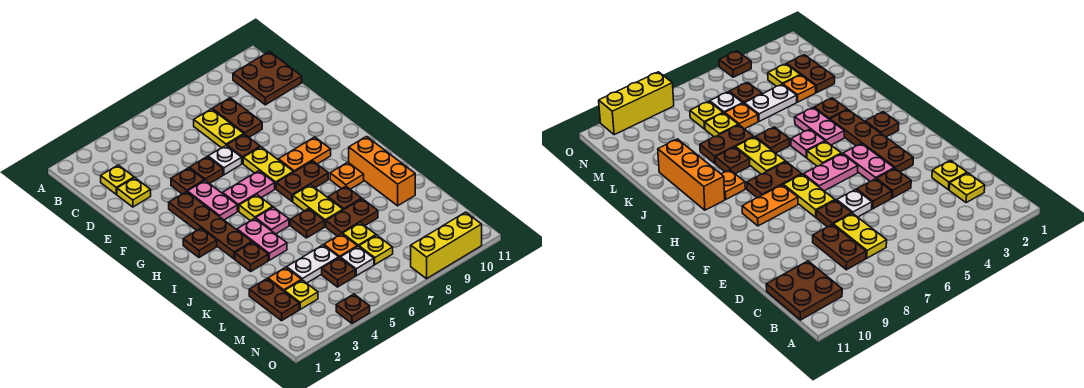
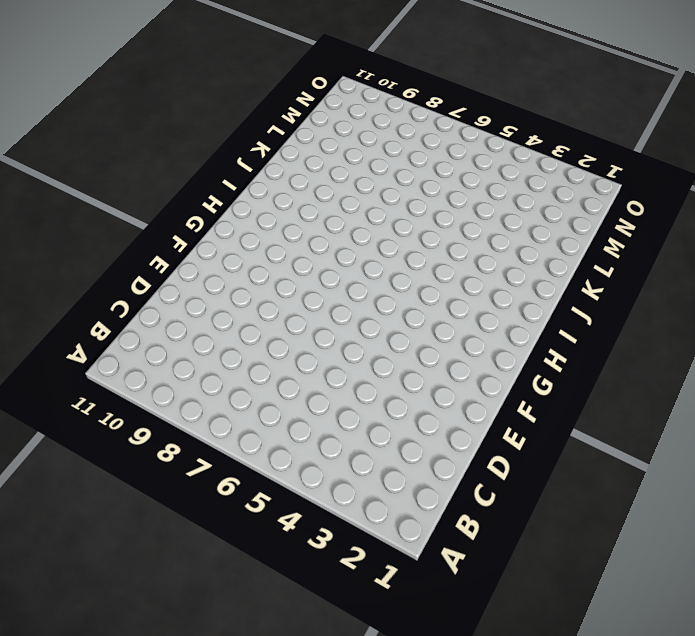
none -> brown plate B10:C11 level 1
none -> yellow plate C2 level 1
none -> yellow plate C7:D7 level 1
none -> brown plate C8:D8 level 1

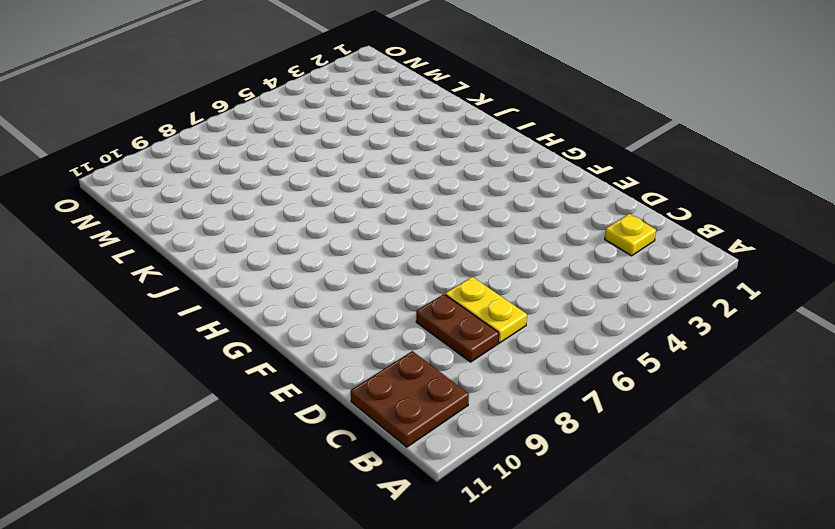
none -> yellow plate D2 level 1
none -> brown plate E4 level 1
none -> brown plate E5 level 1
none -> white plate E6 level 1

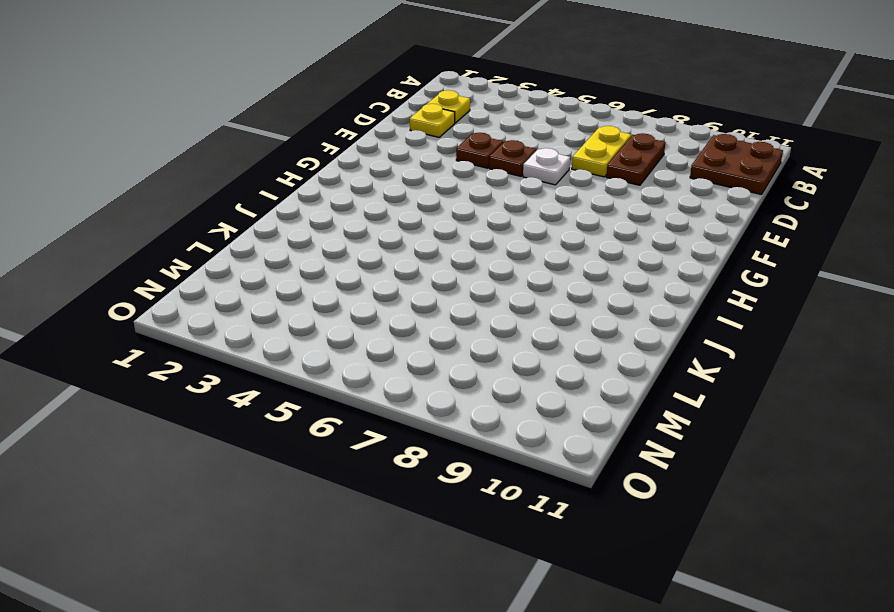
none -> brown plate E7 level 1
none -> brown plate F3:I3 level 1
none -> pink plate F4:G4 level 1
none -> yellow plate F7:G7 level 1

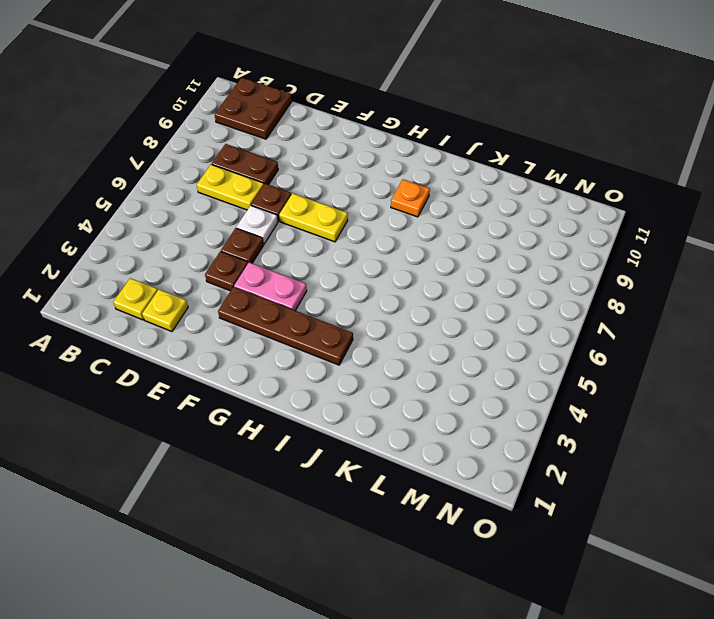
none -> pink plate G5:G6 level 1
none -> orange plate G8:G9 level 1
none -> brown plate H2 level 1
none -> yellow plate H5 level 1

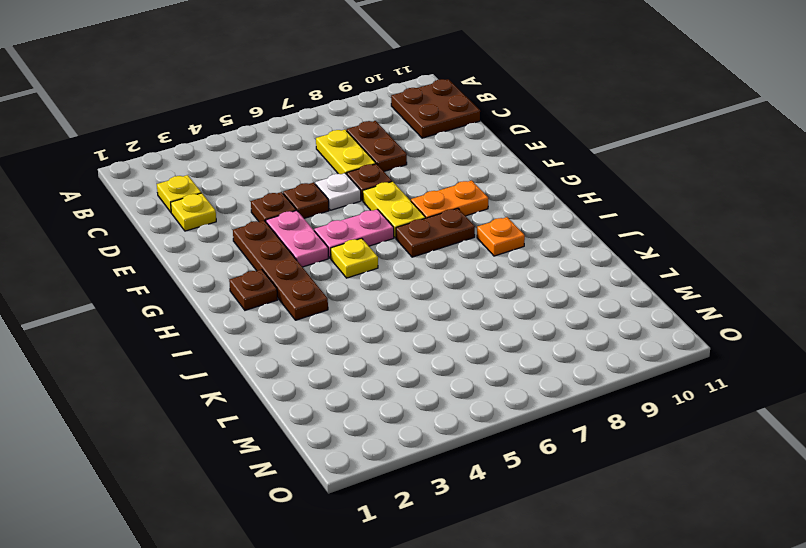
none -> pink plate I4:J4 level 1
none -> pink plate I5 level 1
none -> yellow plate I7:J7 level 1
none -> orange brick I10:K10 level 1

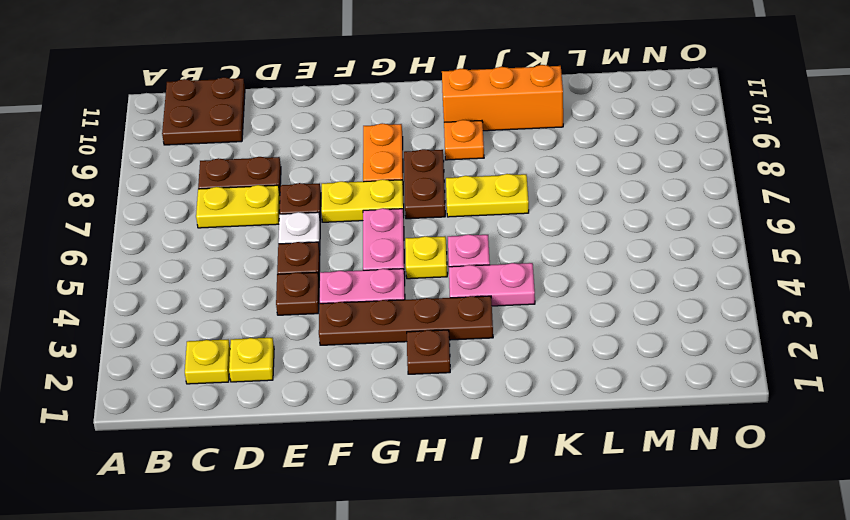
none -> brown plate J3 level 1
none -> brown plate J6 level 1
none -> brown plate J8 level 1
none -> brown plate K7:K8 level 1

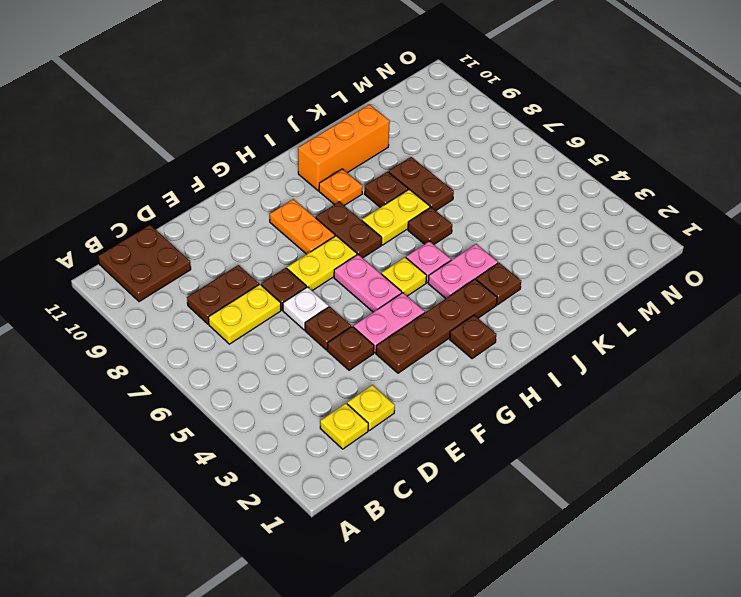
none -> brown plate L2:M2 level 1
none -> orange plate L3 level 1
none -> white plate L4:L5 level 1
none -> orange plate L6 level 1

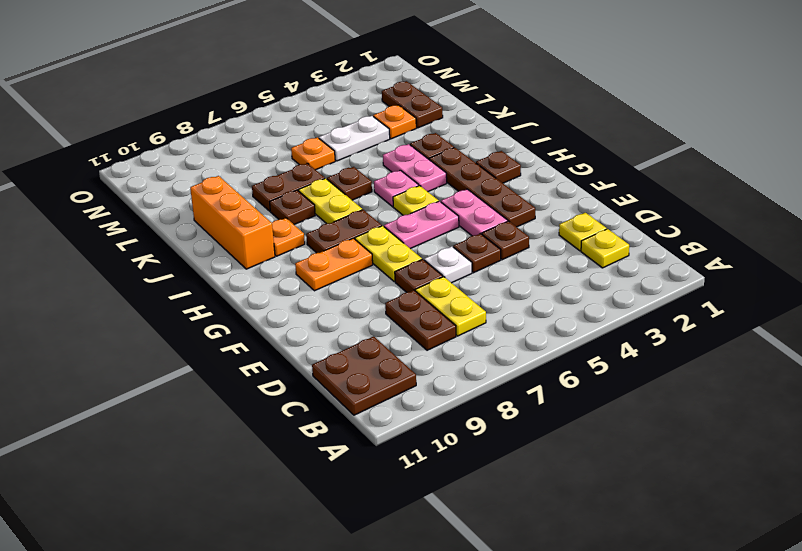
none -> yellow plate L7 level 1
none -> yellow plate M3 level 1
none -> brown plate M5 level 1
none -> white plate M6 level 1

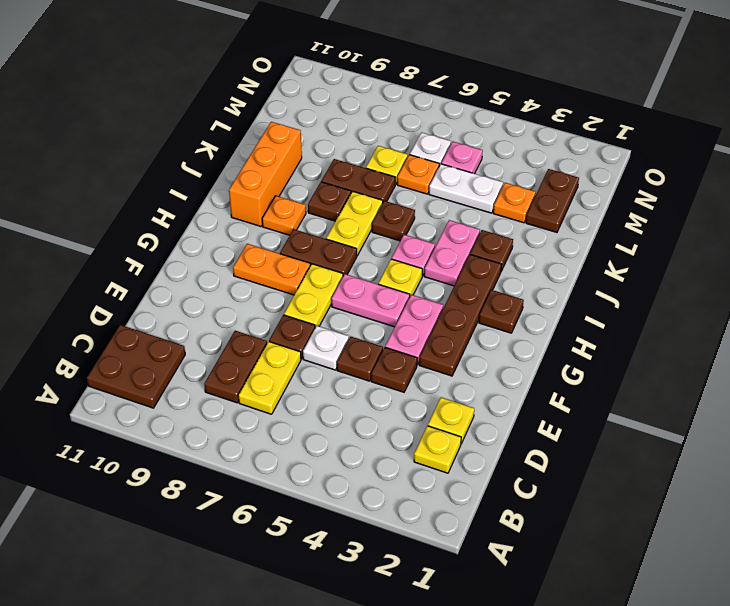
pink plate M5 level 1 -> brown plate M5 level 1
none -> yellow plate M3 level 1
none -> yellow plate M7 level 1
none -> brown plate O4 level 1
none -> yellow brick O8:O10 level 1

